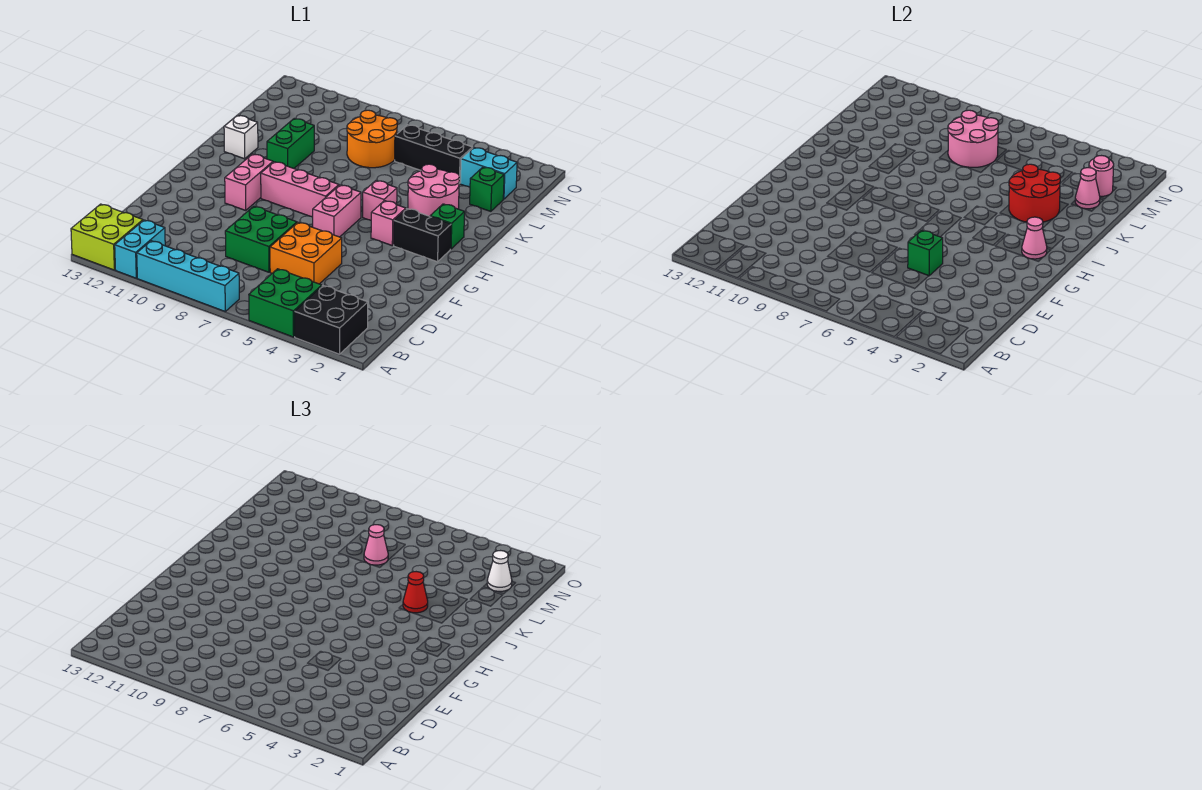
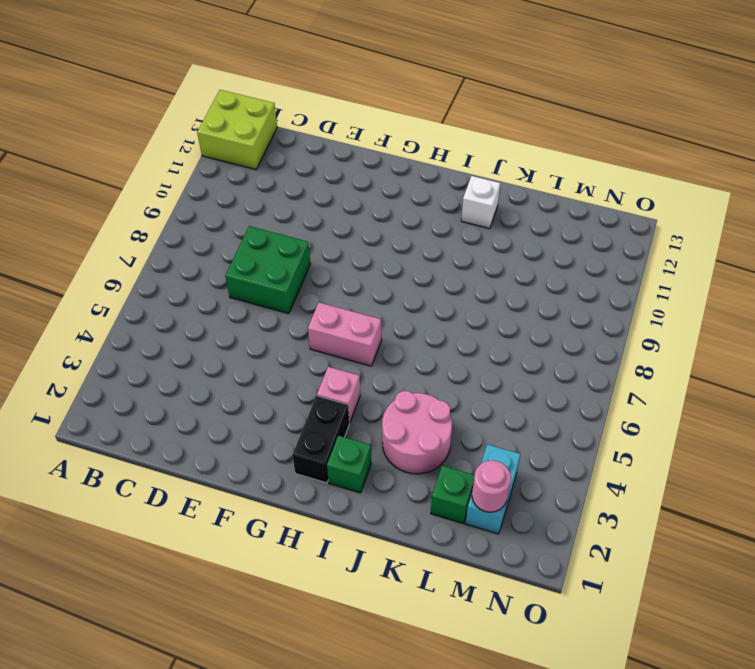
none -> black brick A2:B3 level 1
none -> green brick A4:B5 level 1
none -> cyan brick A7:A10 level 1
none -> cyan brick A11:B11 level 1

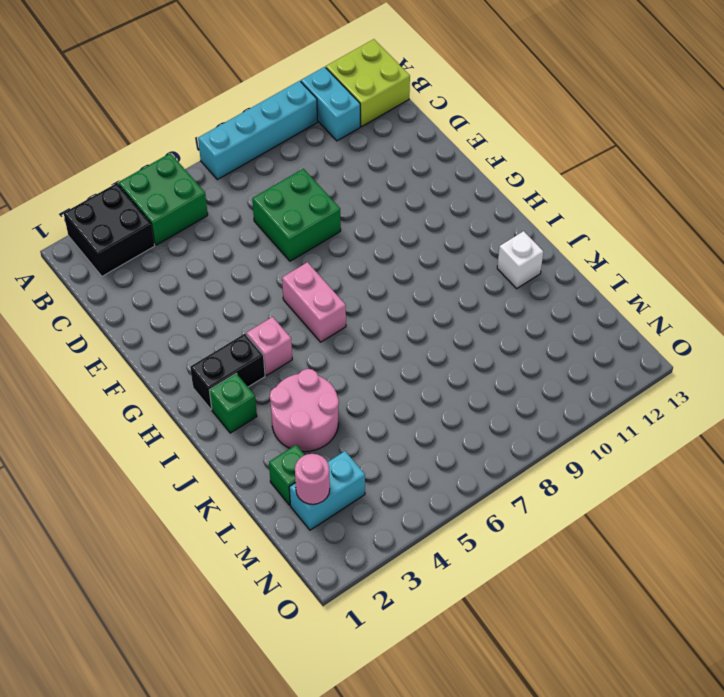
none -> orange brick D5:E6 level 1
none -> pink brick G10:H10 level 1
none -> pink brick H7:H9 level 1
none -> pink brick I5 level 1

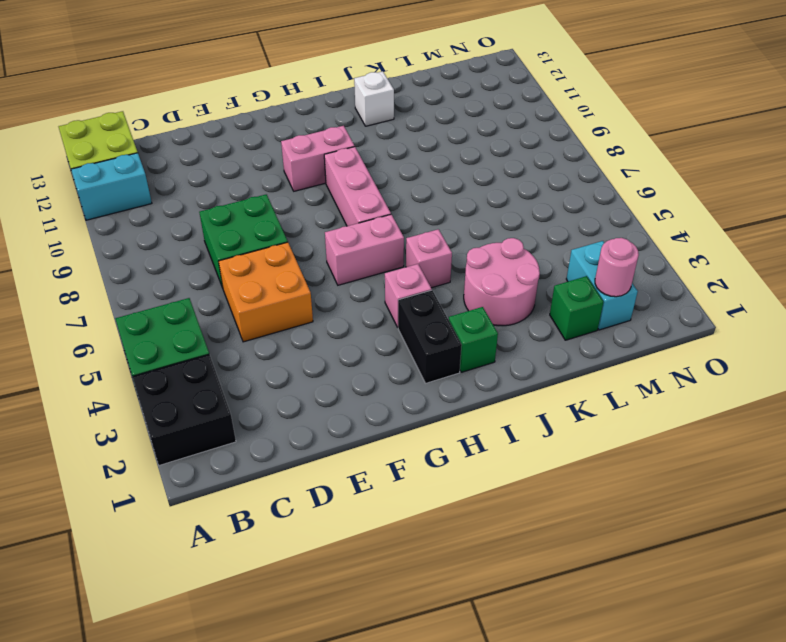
none -> cyan brick A7:A10 level 1
none -> green brick J10:K10 level 1
none -> orange round brick L7:M8 level 1
none -> black brick M4:M6 level 1

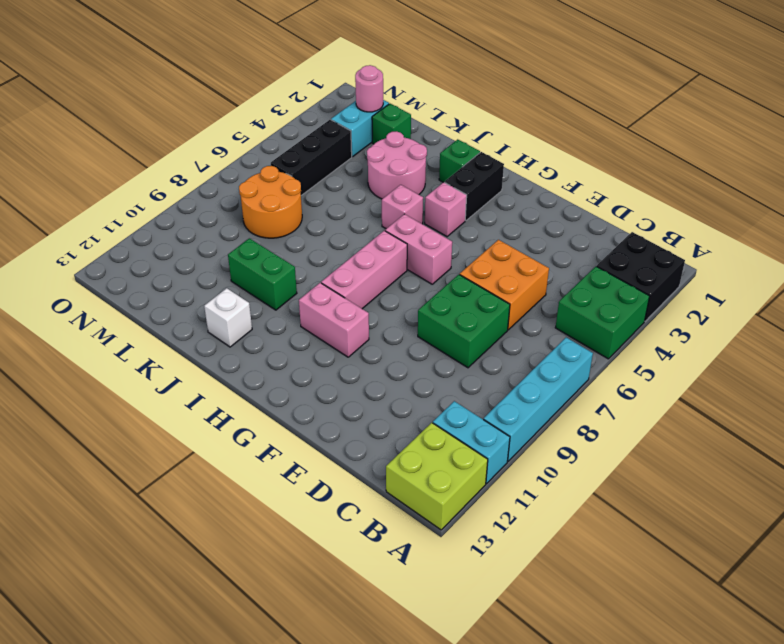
none -> green brick E5 level 2
none -> pink cone H2 level 2
none -> red round brick J3:K4 level 2
none -> pink cone L2 level 2

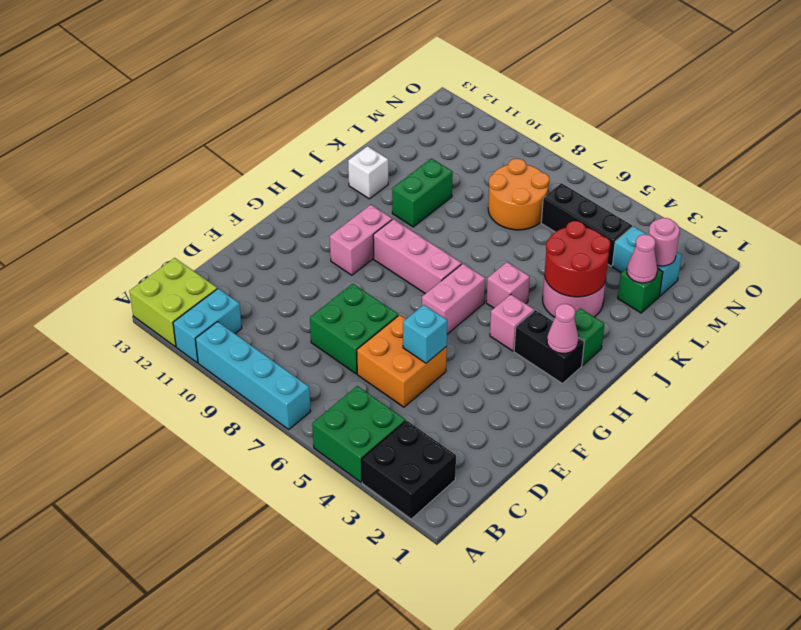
cyan brick E5 level 2 -> green brick E5 level 2
none -> pink round brick L7:M8 level 2
none -> red cone J4 level 3
none -> pink cone L7 level 3
none -> white cone M2 level 3

